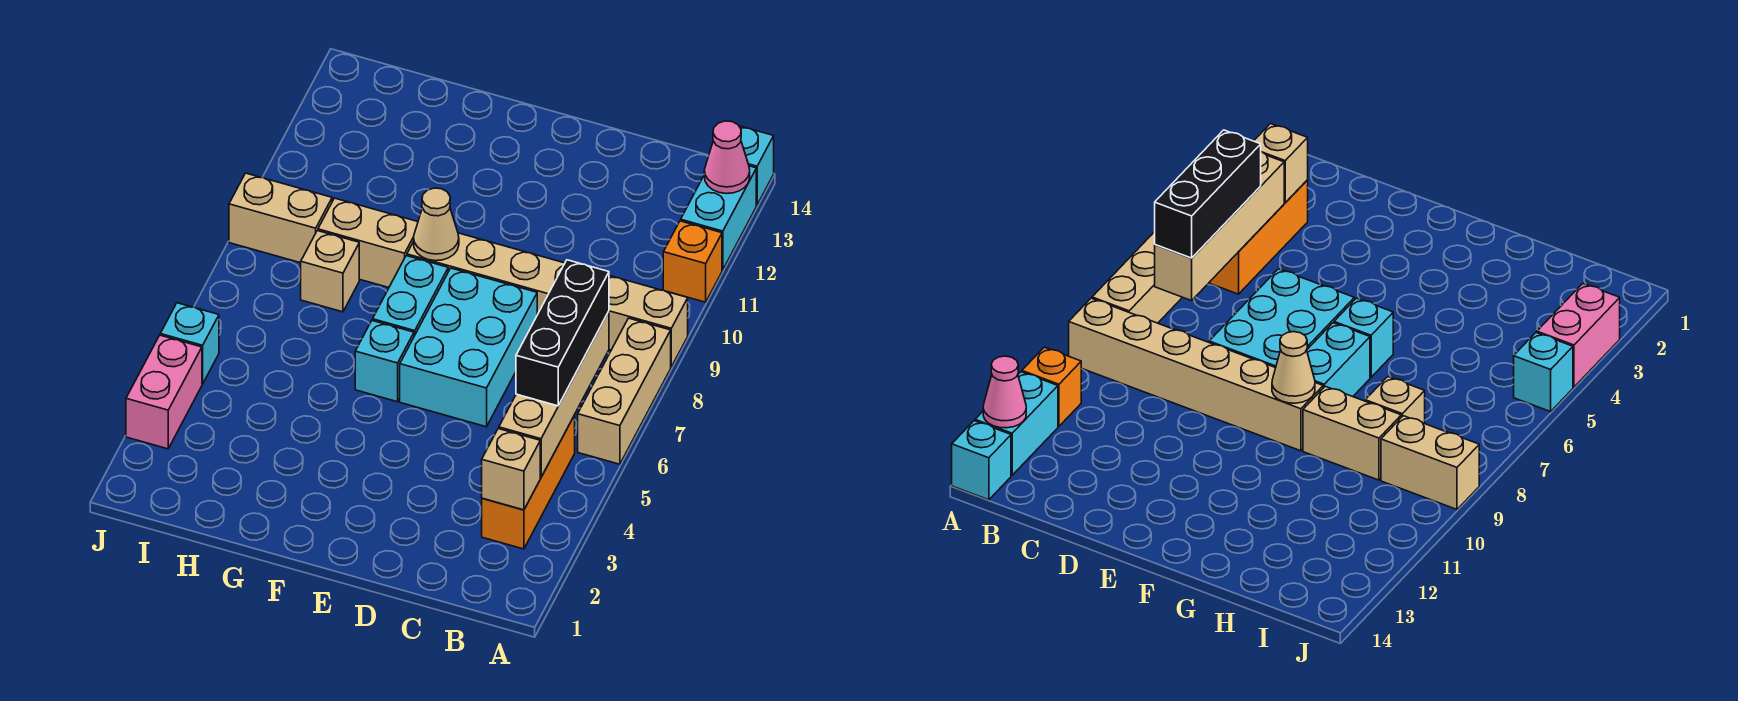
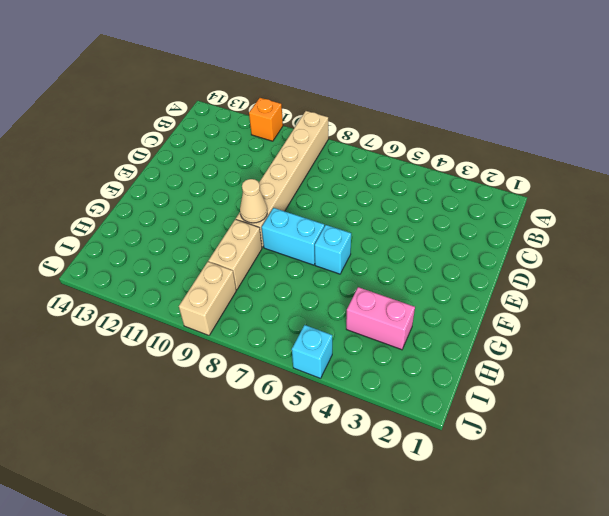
pink brick H3:H4 level 1 -> pink brick J3:J4 level 1
none -> tan brick A6:A8 level 1
none -> cyan brick A12:A13 level 1
none -> cyan brick A14 level 1

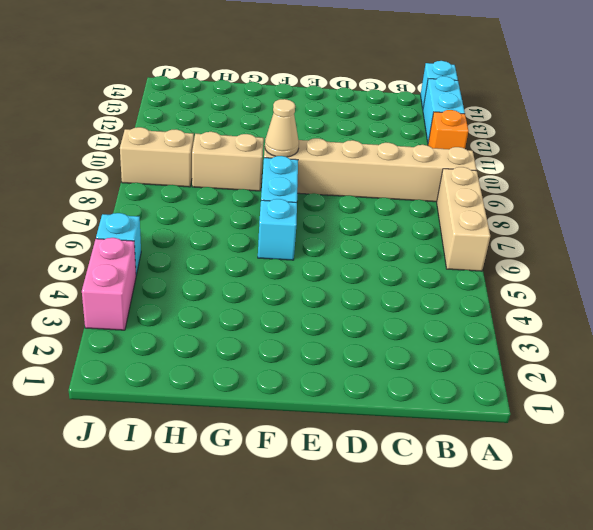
none -> orange brick B3:B5 level 1
none -> cyan brick D6:E8 level 1
none -> tan brick H8 level 1

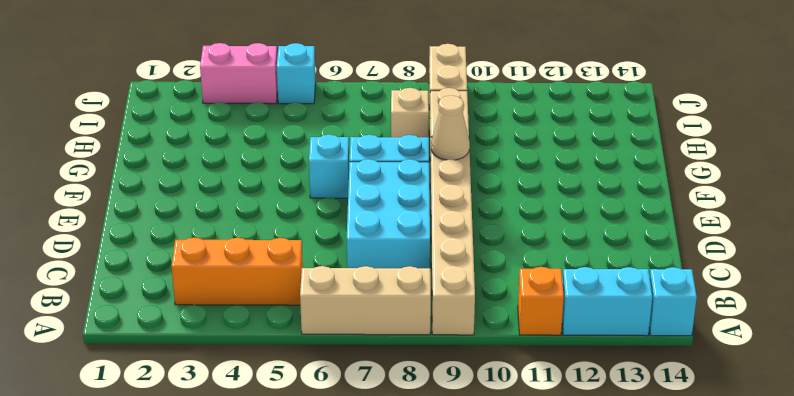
cyan brick C7:E8 level 1 -> cyan brick D6:E8 level 1
none -> pink cone A13 level 2
none -> tan brick B3 level 2
none -> tan brick B4:B7 level 2

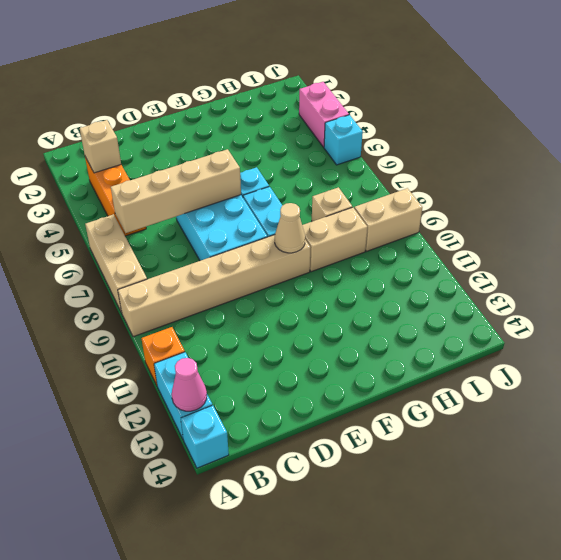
tan brick B6:E6 level 2 -> tan brick B4:B7 level 2
none -> black brick B5:B7 level 3

